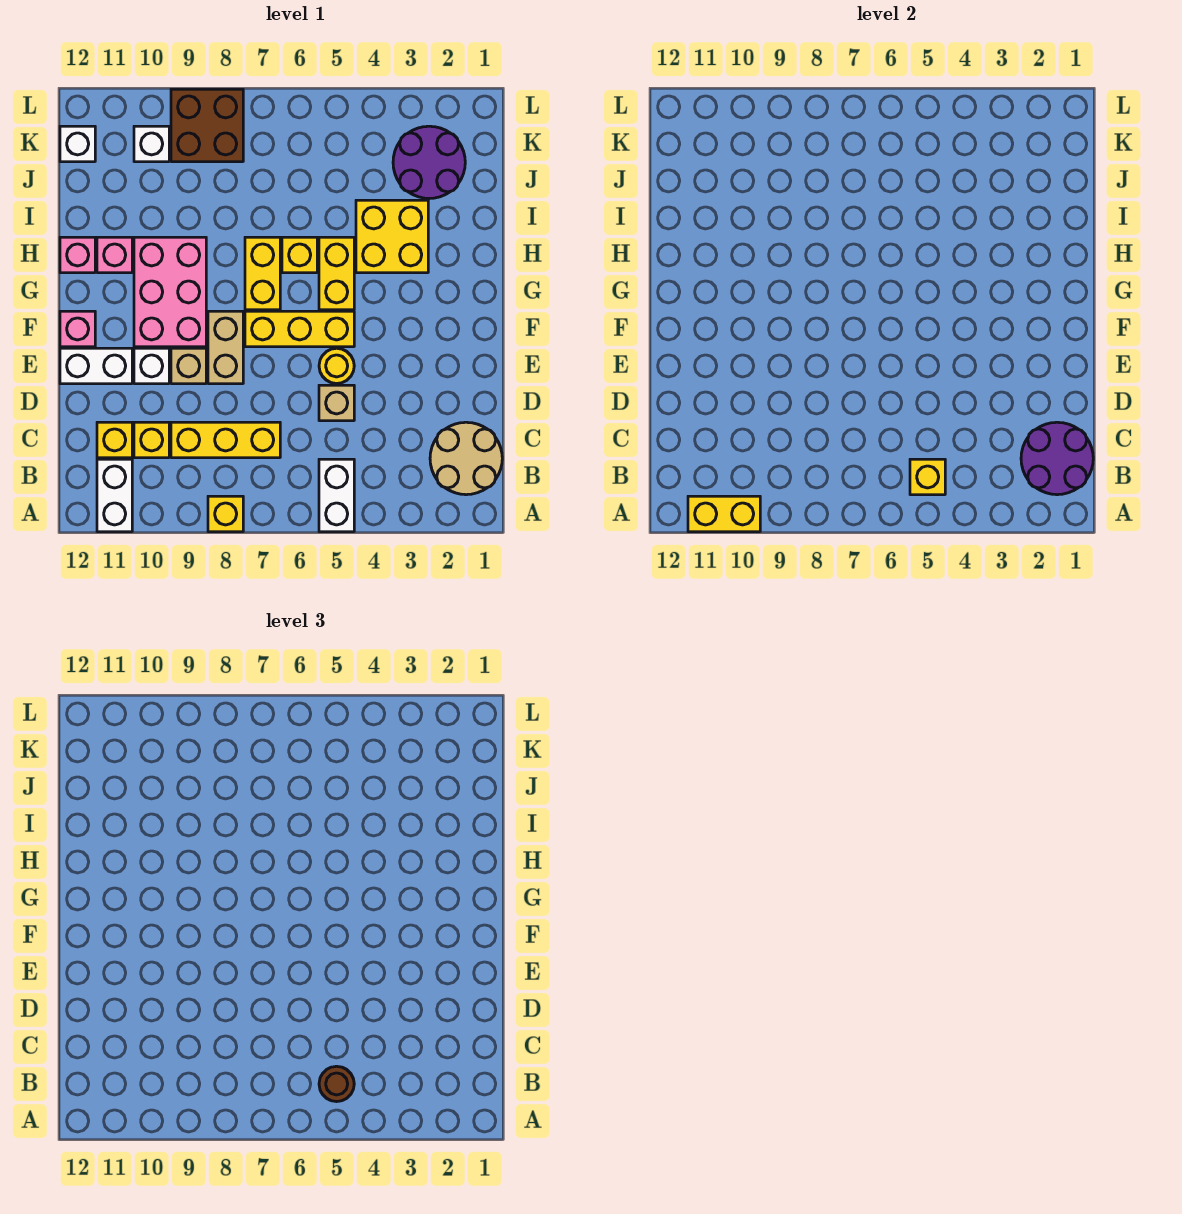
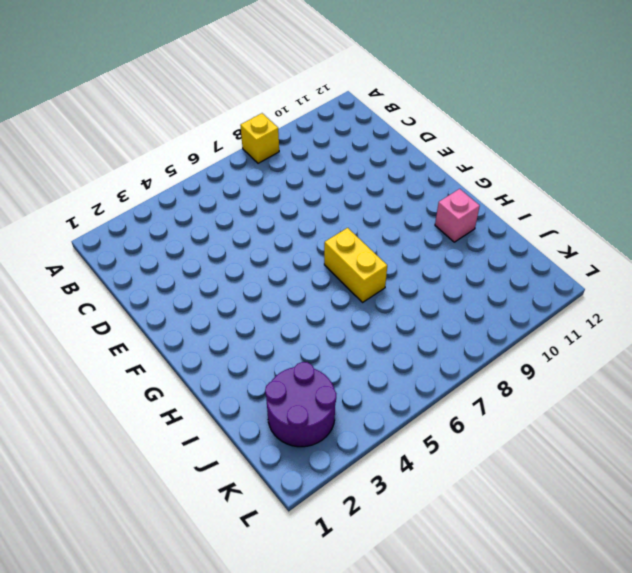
none -> white brick A5:B5 level 1
none -> white brick A11:B11 level 1
none -> tan round brick B1:C2 level 1
none -> yellow brick C7:C9 level 1

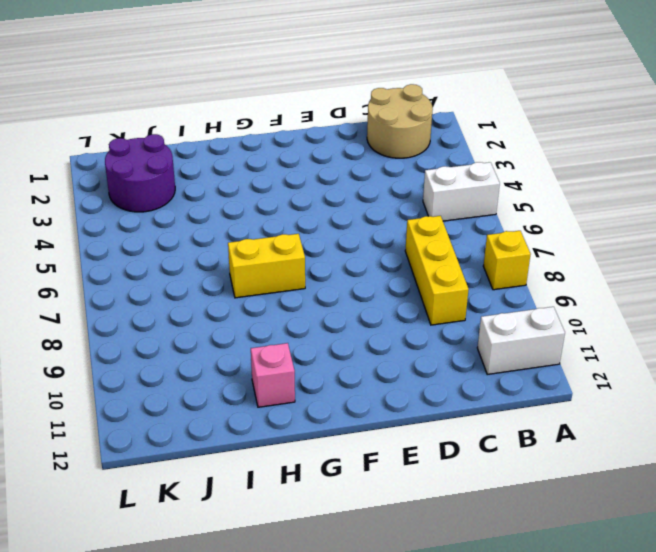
none -> yellow brick C10 level 1
none -> yellow brick C11 level 1
none -> tan brick D5 level 1
none -> yellow round brick E5 level 1

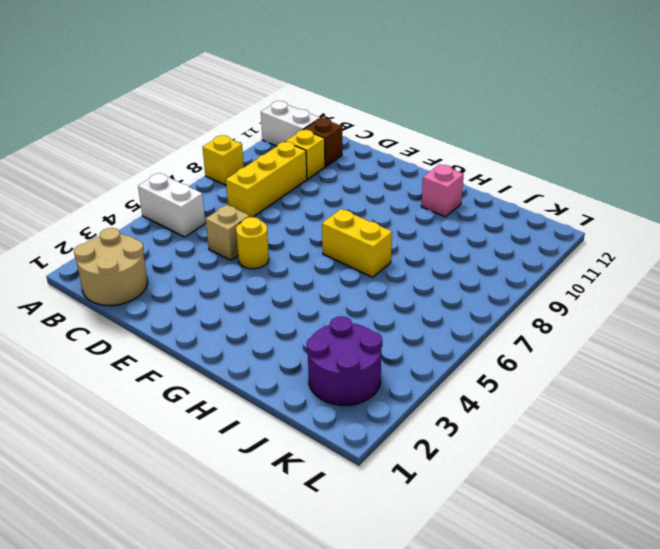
brown brick C11 level 1 -> yellow brick C11 level 1
none -> tan brick E8:F8 level 1
none -> tan brick E9 level 1
none -> white brick E10 level 1
none -> white brick E11:E12 level 1

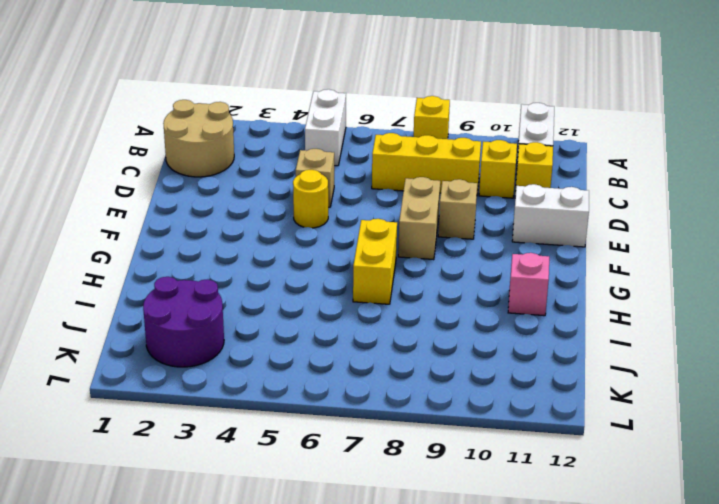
none -> white brick E10 level 1
none -> yellow brick F5:F7 level 1
none -> pink brick F9:H10 level 1
none -> pink brick F12 level 1

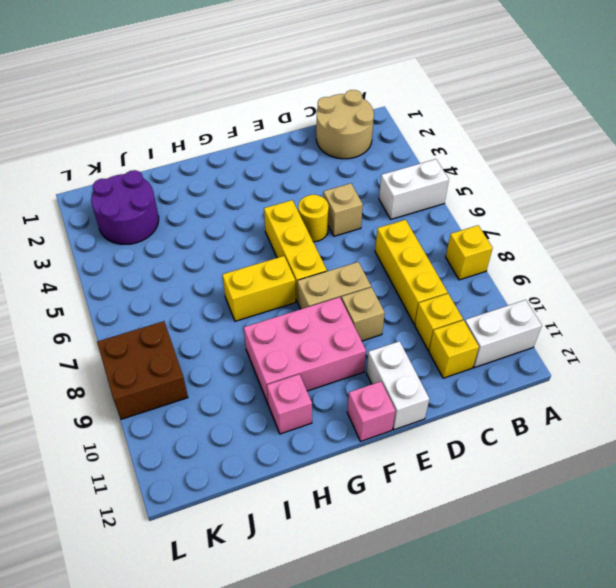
none -> white brick E10 level 1
none -> yellow brick G5:H5 level 1
none -> yellow brick H3:I4 level 1
none -> yellow brick H6 level 1

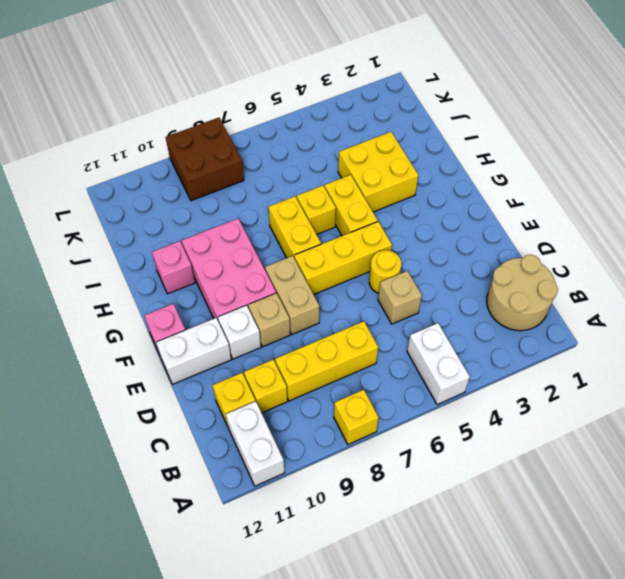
none -> pink brick H12 level 1
none -> purple round brick J2:K3 level 1
none -> white brick K10 level 1
none -> white brick K12 level 1

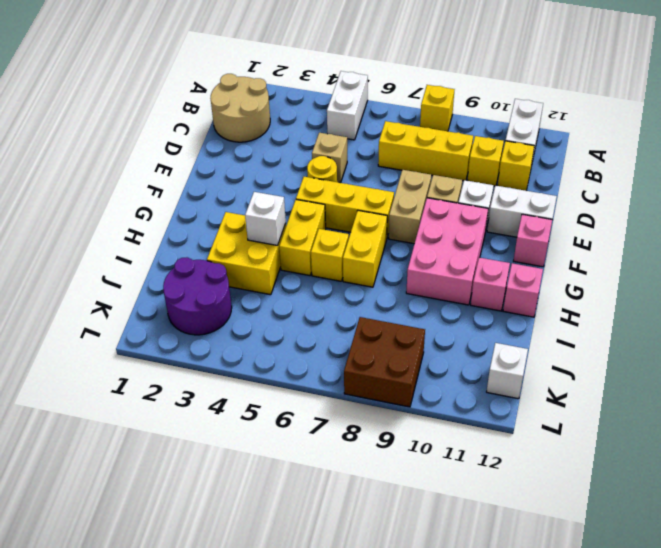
white brick H4 level 2 -> white brick K10 level 1
none -> yellow brick A10:A11 level 2
none -> purple round brick B1:C2 level 2
none -> yellow brick B5 level 2
none -> brown round brick B5 level 3

